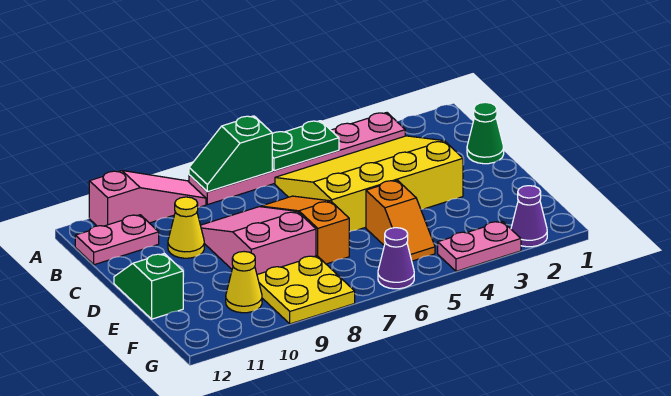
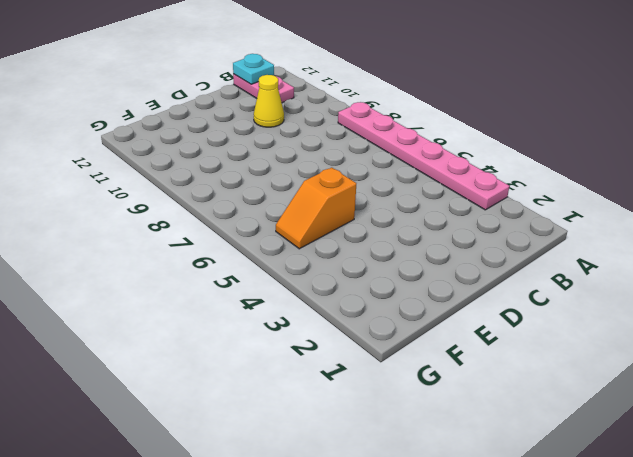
cyan plate B12 level 2 -> none
none -> pink slope A9:A11 level 1 top 11
none -> yellow slope B3:D6 level 1 top D
none -> green cone C1 level 1

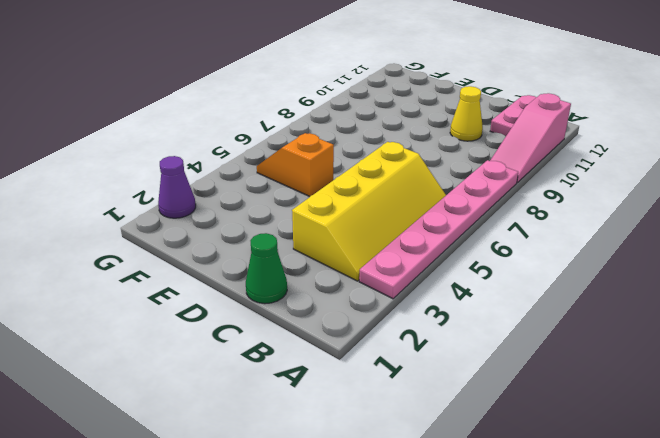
yellow slope B3:C6 level 1 top C -> yellow slope B3:D6 level 1 top D
none -> orange slope C7:E7 level 1 top E
none -> pink slope C8:E9 level 1 top E
none -> green slope D12:E12 level 1 top E

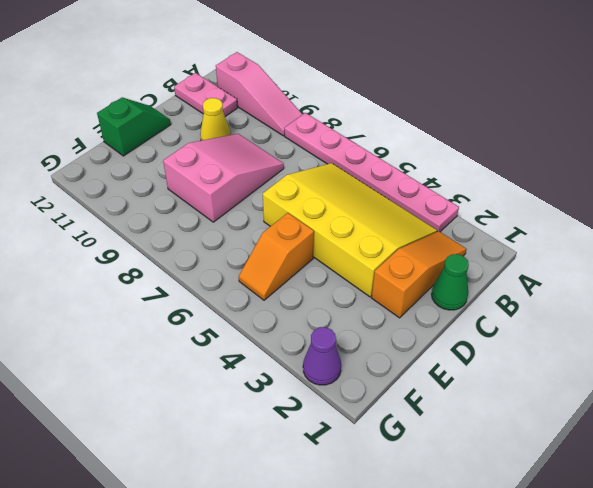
orange slope B2:D2 level 1 top D -> orange slope C7:E7 level 1 top E
none -> yellow plate F8:G9 level 1
none -> yellow cone F10 level 1
none -> pink plate G3:G4 level 1

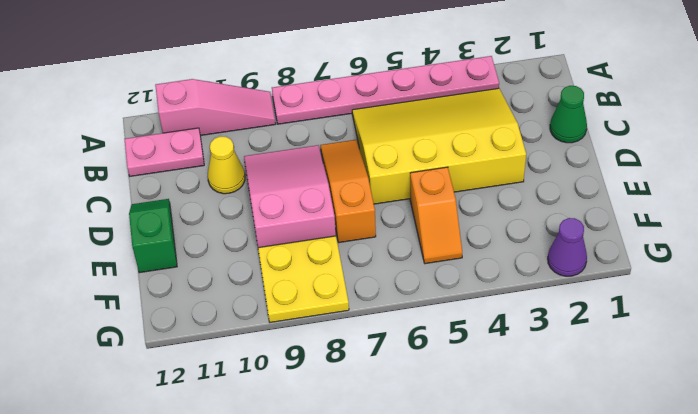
none -> yellow cone F10 level 1
none -> pink plate G3:G4 level 1
none -> purple cone G6 level 1

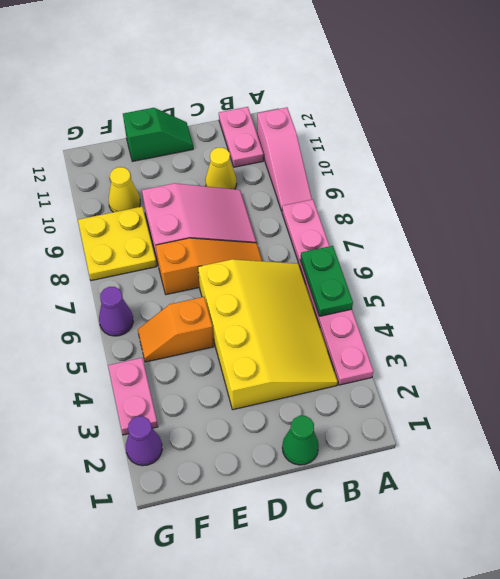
none -> green slope A7:A8 level 2 top 7

